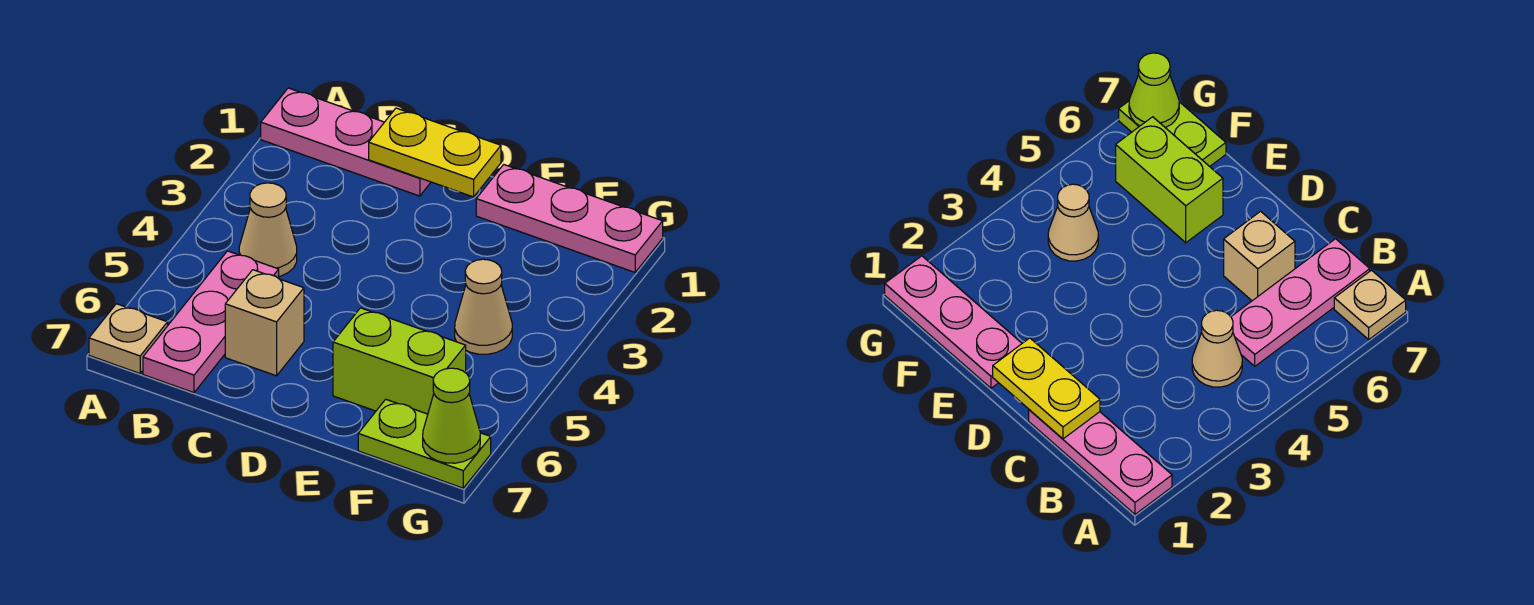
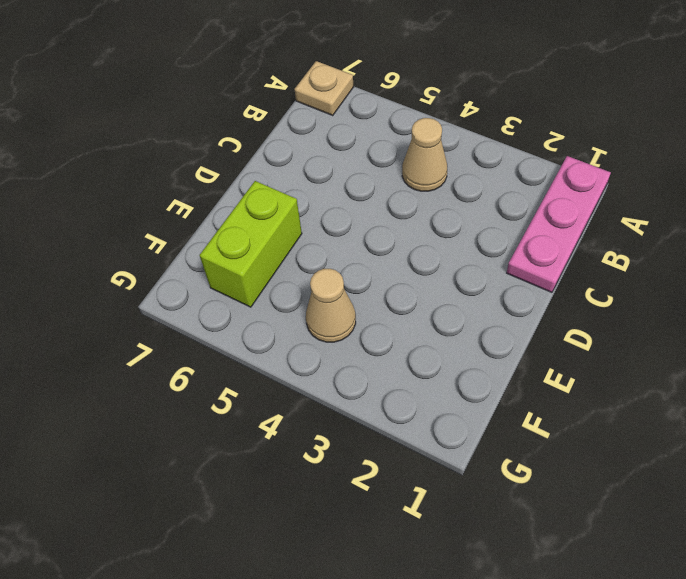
none -> pink plate B5:B7 level 1
none -> tan brick C6 level 1

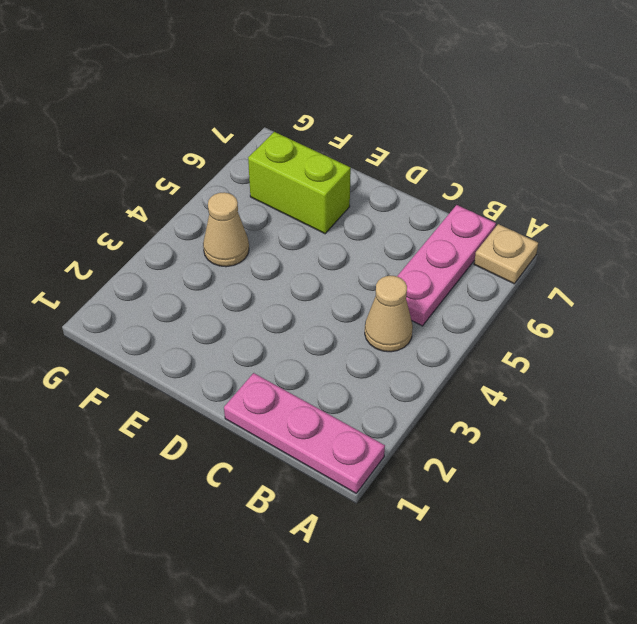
none -> tan brick C6 level 1
none -> pink plate E1:G1 level 1

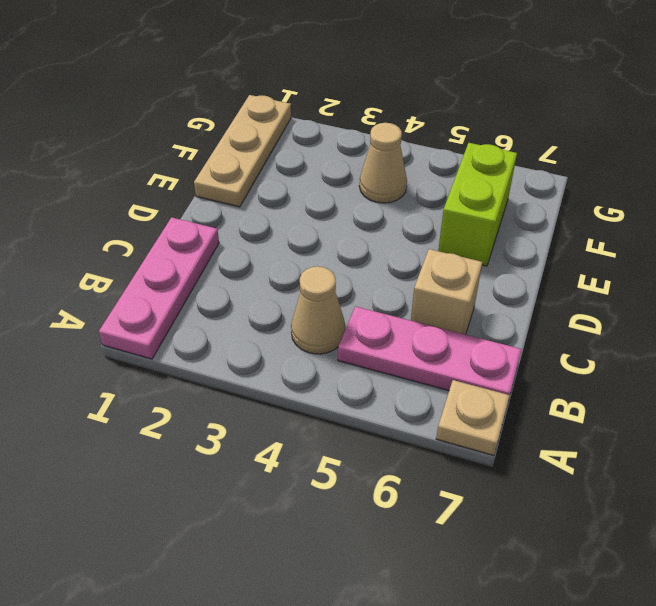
tan plate E1:G1 level 1 -> pink plate E1:G1 level 1
none -> lime plate F7:G7 level 1
none -> yellow plate C1:D1 level 2

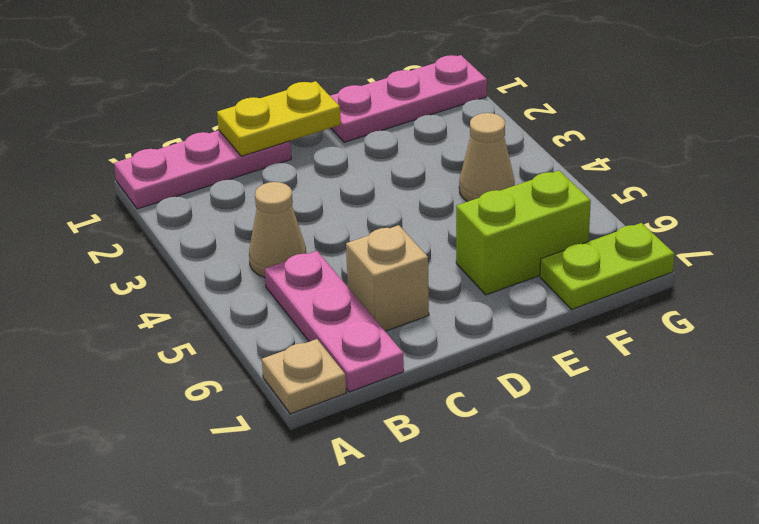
none -> lime cone G7 level 2

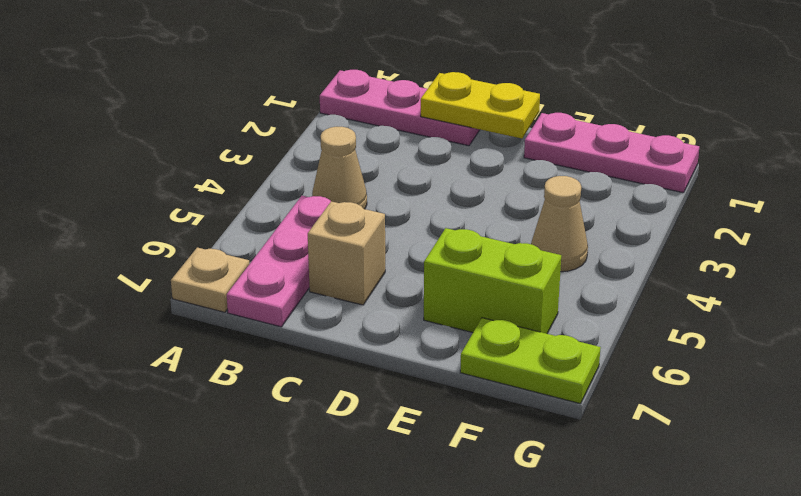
none -> lime cone G7 level 2

